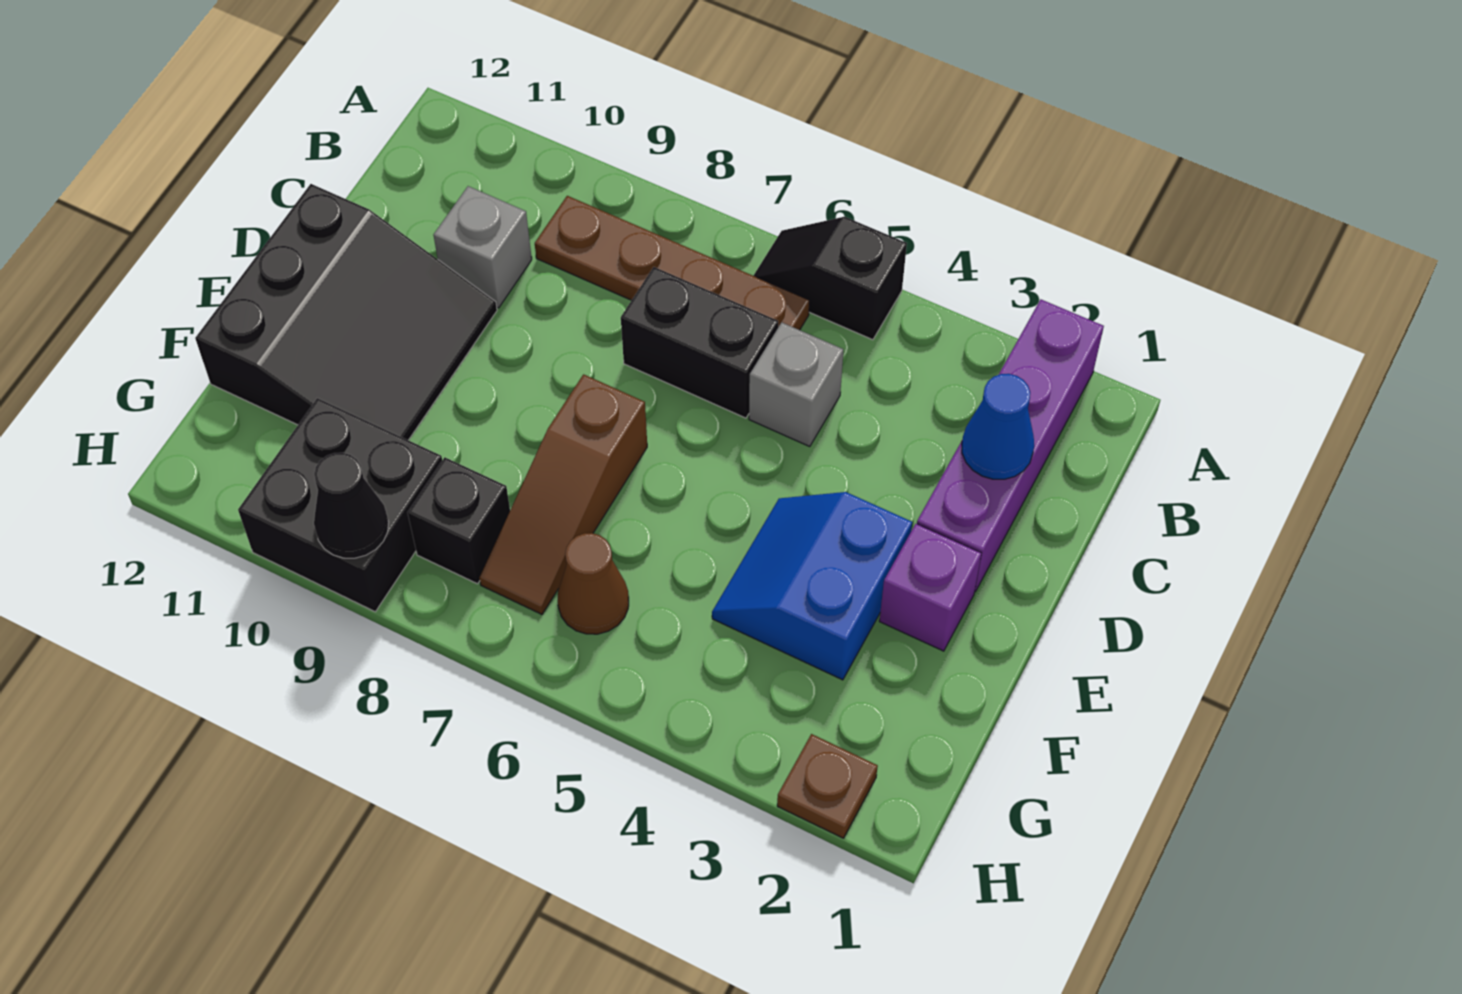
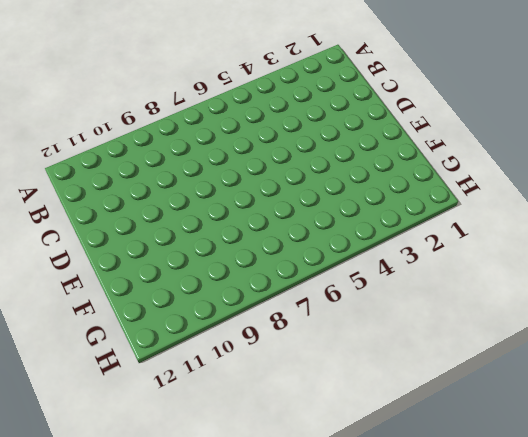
none -> purple brick A2:D2 level 1
none -> black slope A5:A6 level 1 top 5
none -> brown plate B6:B9 level 1

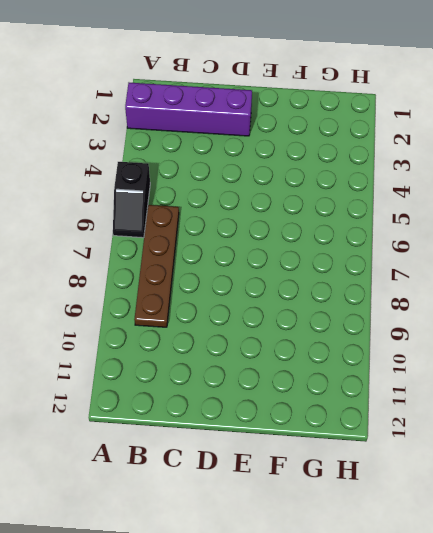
none -> grey brick C5 level 1
none -> black brick C6:C7 level 1
none -> grey brick C10 level 1

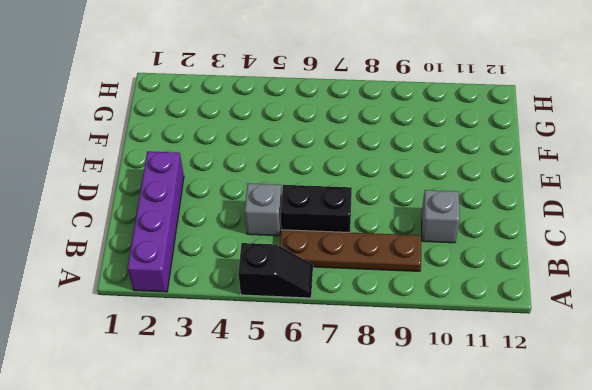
none -> black slope D10:F12 level 1 top 12
none -> purple brick E2 level 1
none -> blue slope E3:F4 level 1 top 3

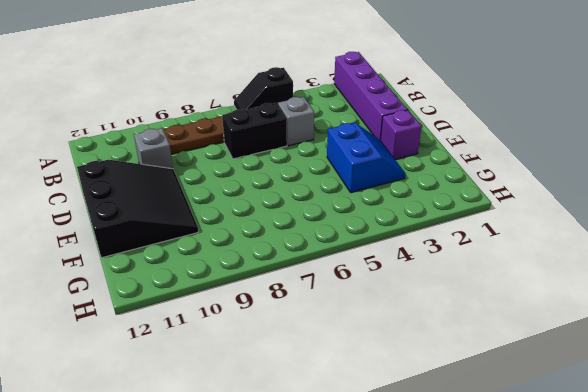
blue slope E3:F4 level 1 top 4 -> blue slope E3:F4 level 1 top 3
none -> brown slope E7:G7 level 1 top E
none -> brown cone G6 level 1
none -> black brick G8 level 1

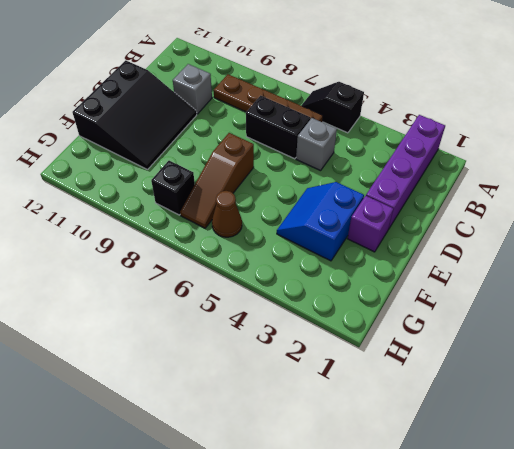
none -> black brick G9:H10 level 1
none -> brown plate H2 level 1
none -> blue cone C2 level 2

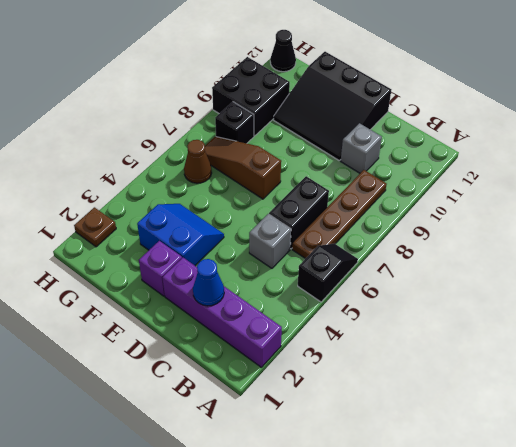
black cone H12 level 1 -> black cone H9 level 2

